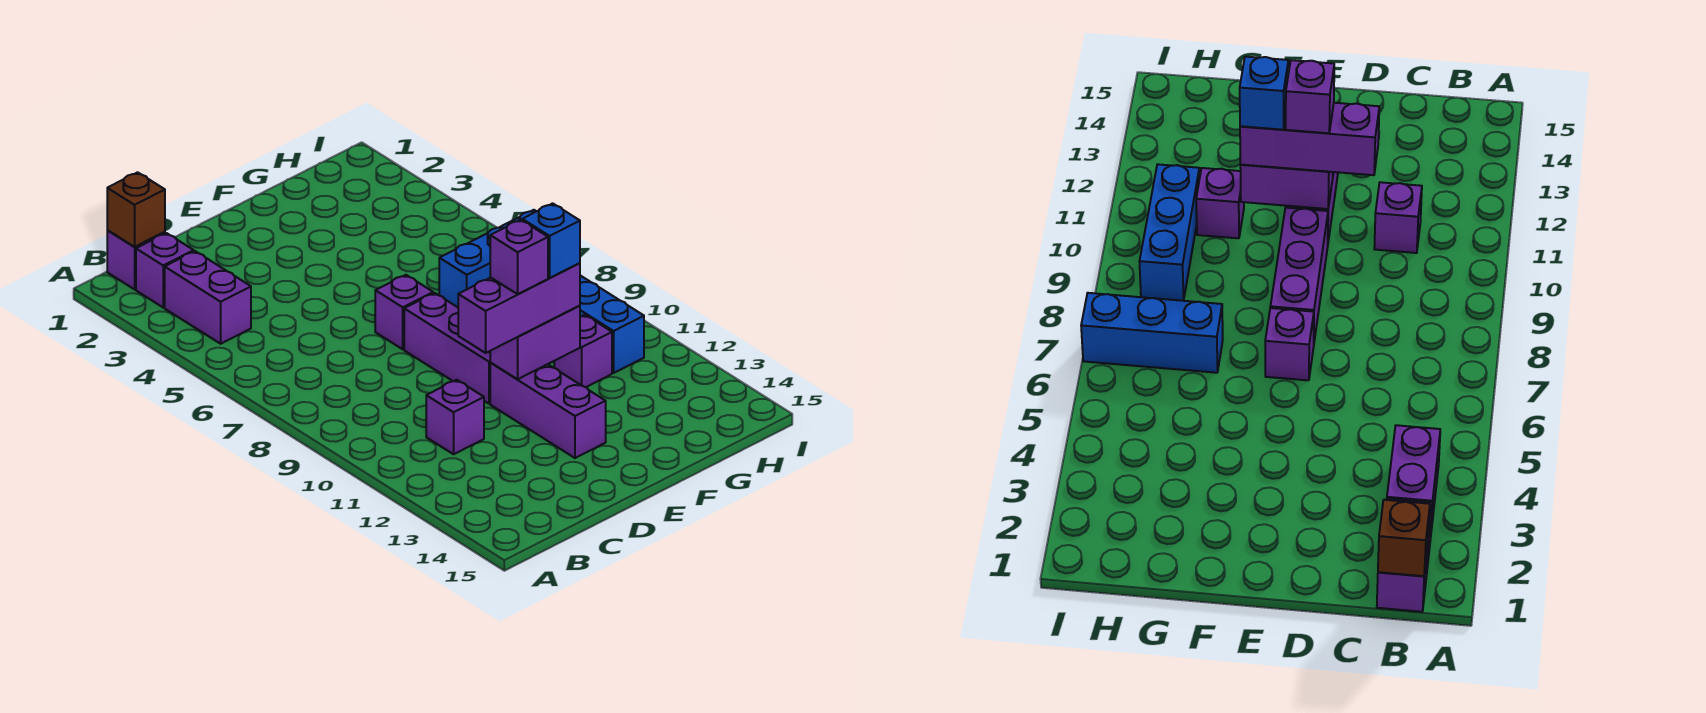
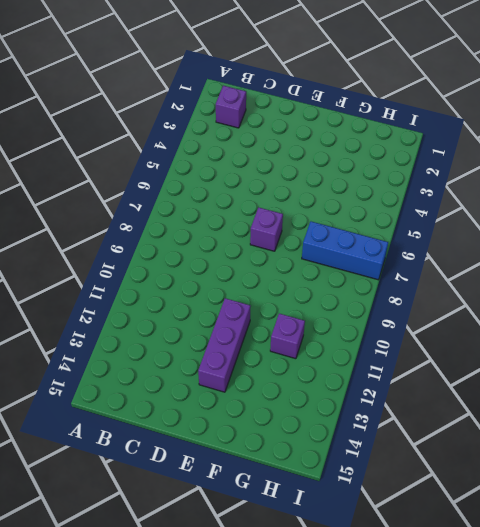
none -> purple brick B1 level 1
none -> purple brick B3:B4 level 1
none -> purple brick C11 level 1

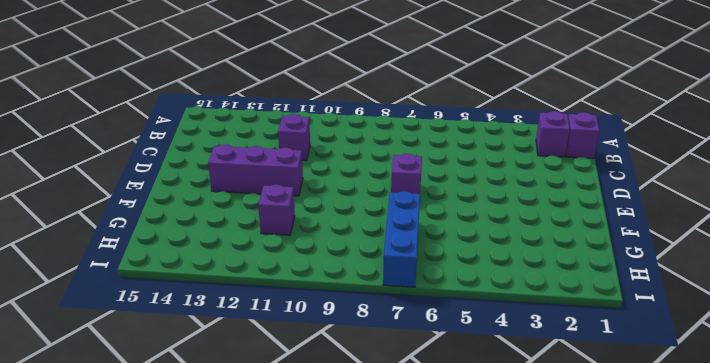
none -> purple brick B3:B4 level 1
none -> purple brick E8:E10 level 1
none -> blue brick H9:H11 level 1

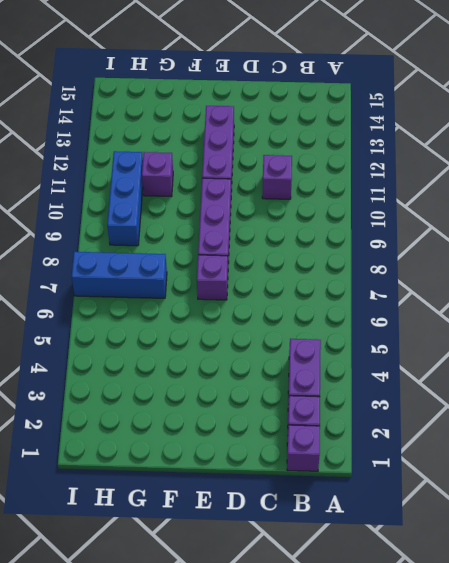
none -> brown brick B1 level 2
none -> purple brick E11:F11 level 2
none -> purple brick D11:F11 level 3

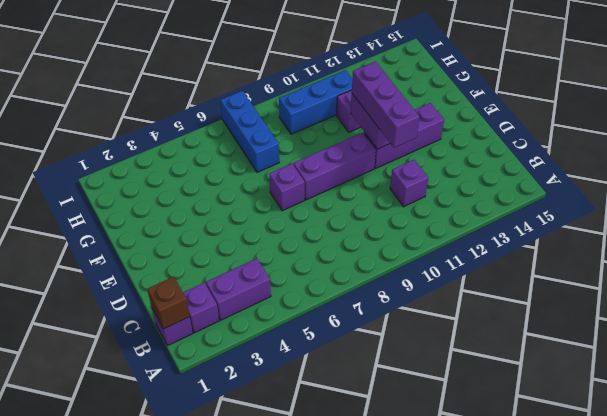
none -> purple brick E11 level 4
none -> blue brick F11 level 4

